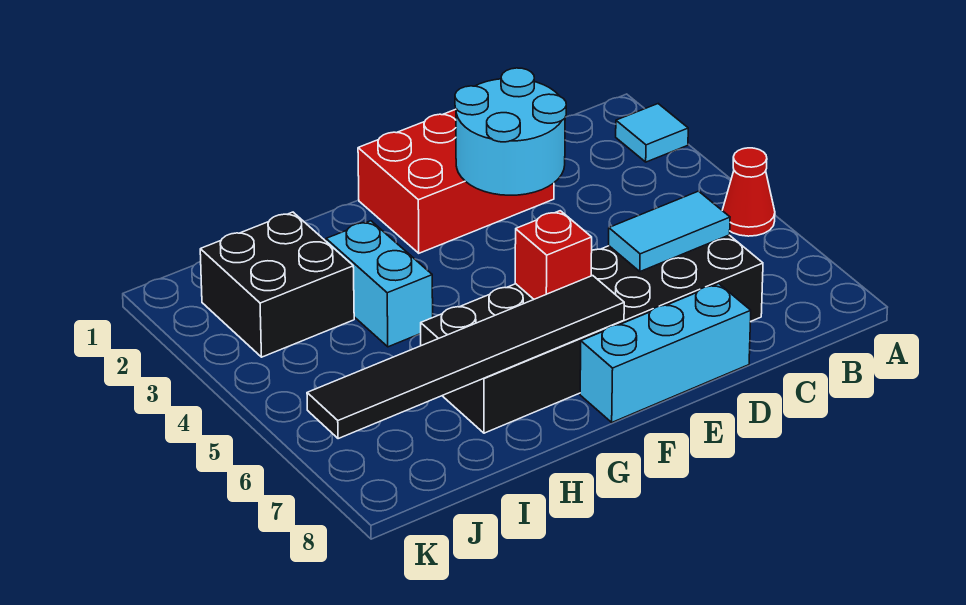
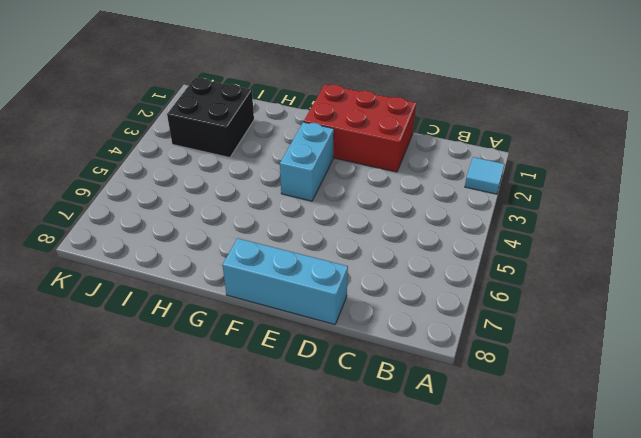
cyan brick F3:F4 level 1 -> cyan brick H3:H4 level 1
none -> red cone A5 level 1
none -> black brick C6:H7 level 1

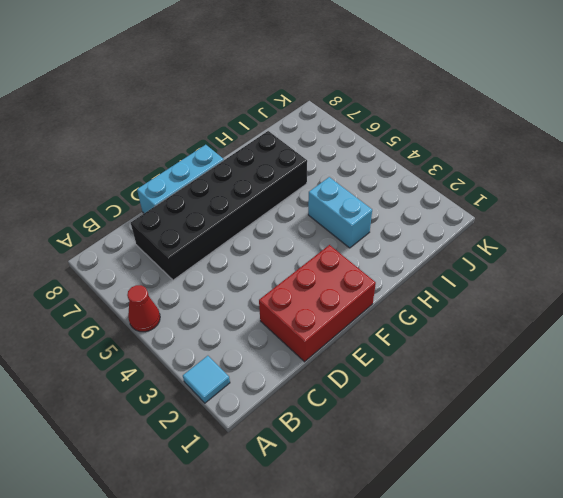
none -> black brick I2:J3 level 1
none -> cyan tile C6:D6 level 2

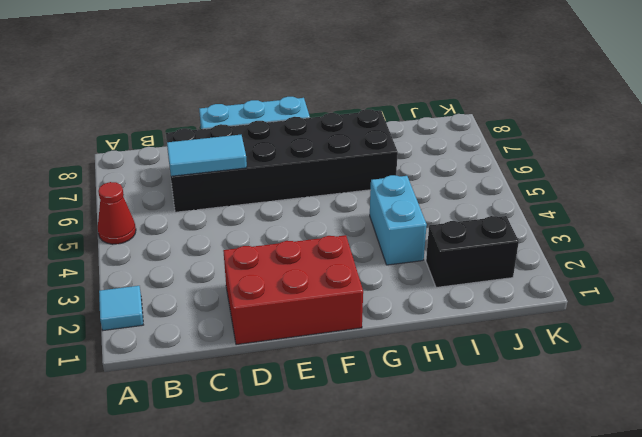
black brick I2:J2 level 1 -> black brick I2:J3 level 1
none -> cyan round brick D2:E3 level 2
none -> red brick F6 level 2

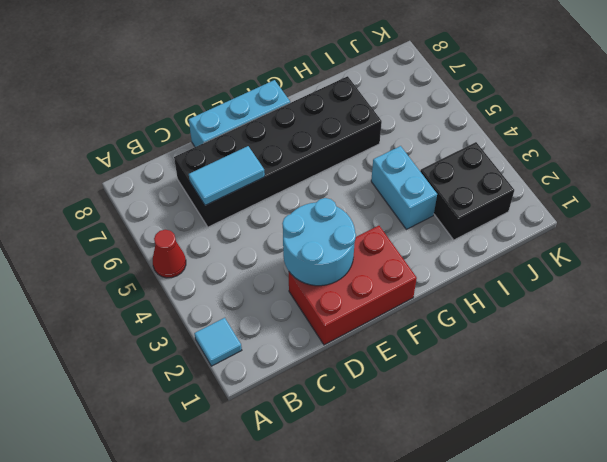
none -> red brick F6 level 2
none -> black tile F7:K7 level 2

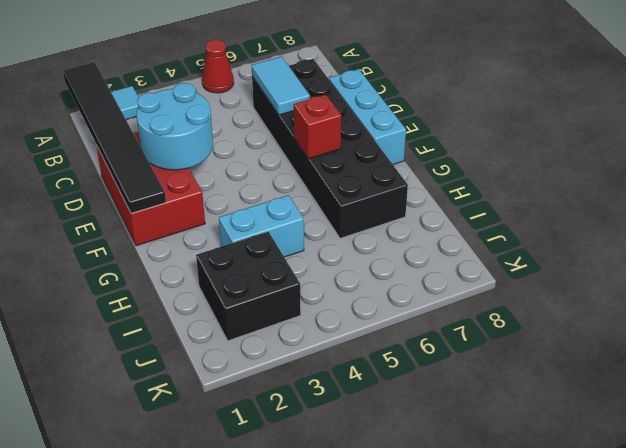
black tile A1:F1 level 2 -> black tile F7:K7 level 2

